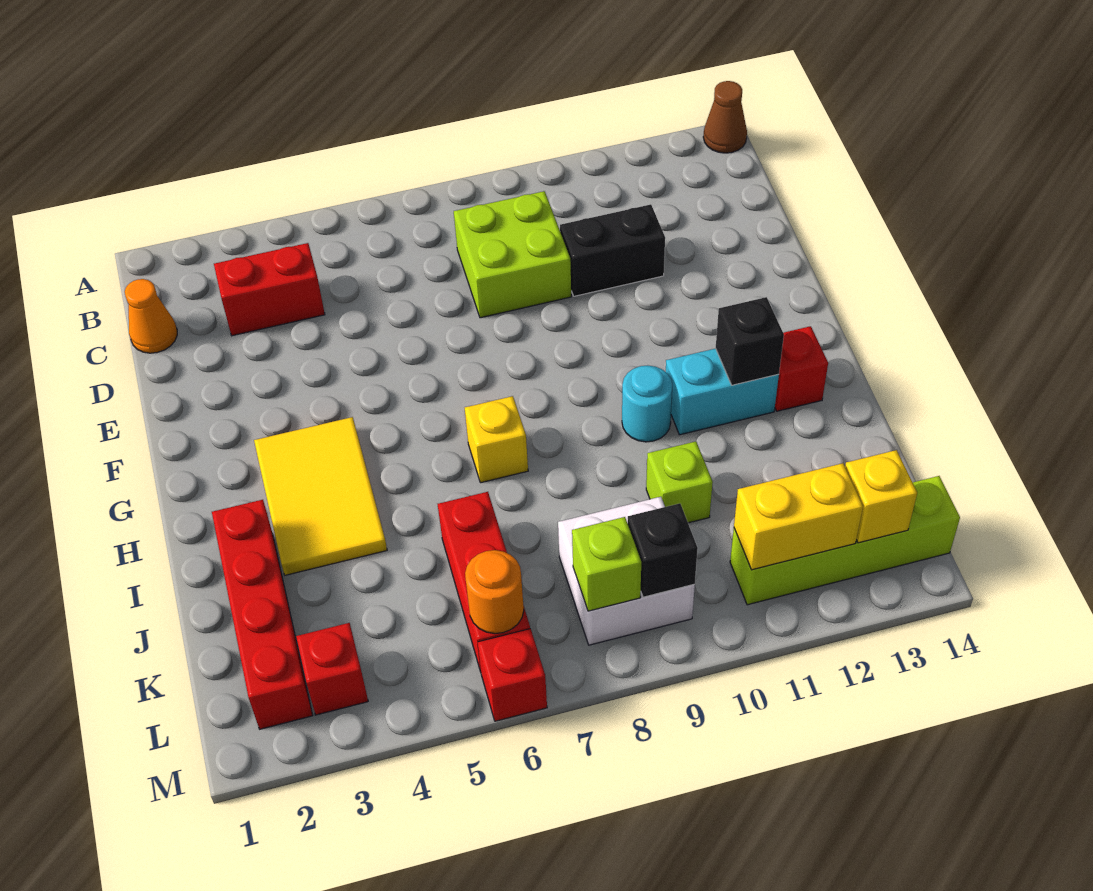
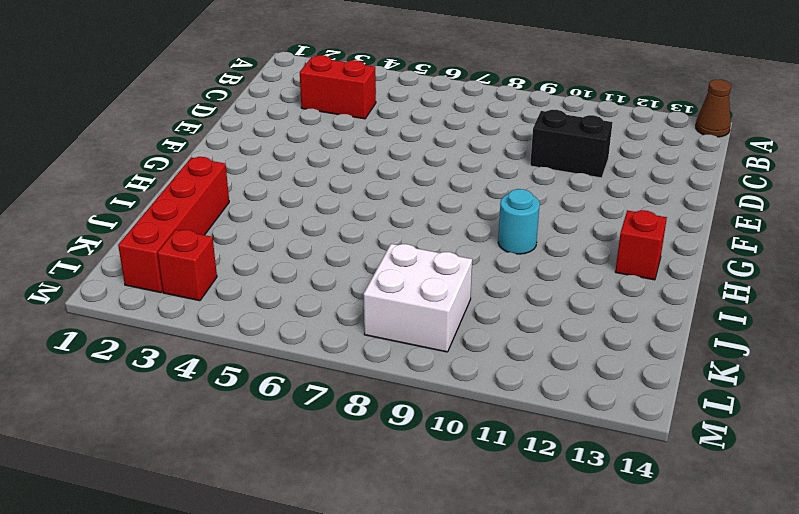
none -> orange cone C1 level 1
none -> lime brick C8:D9 level 1
none -> yellow tile G3:I4 level 1

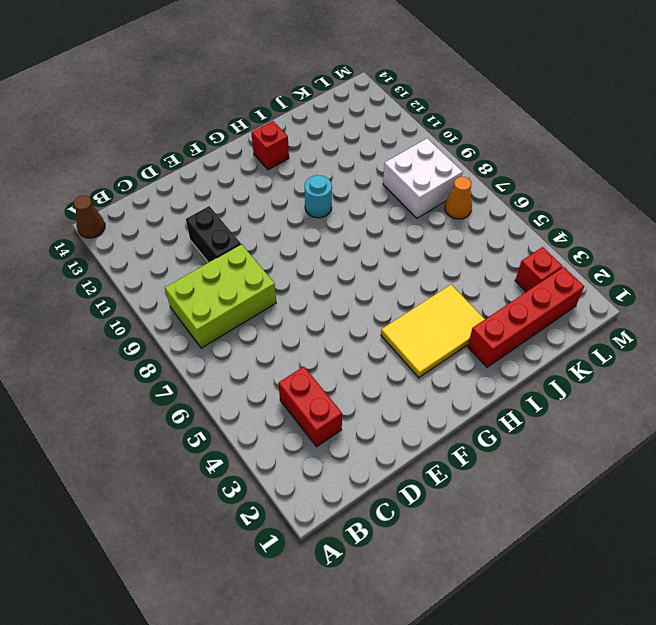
lime brick B8:D9 level 1 -> lime brick C8:D9 level 1
orange cone L7 level 1 -> orange cone C1 level 1
none -> yellow brick H7 level 1
none -> cyan brick H11:H12 level 1
none -> red brick J6:L6 level 1

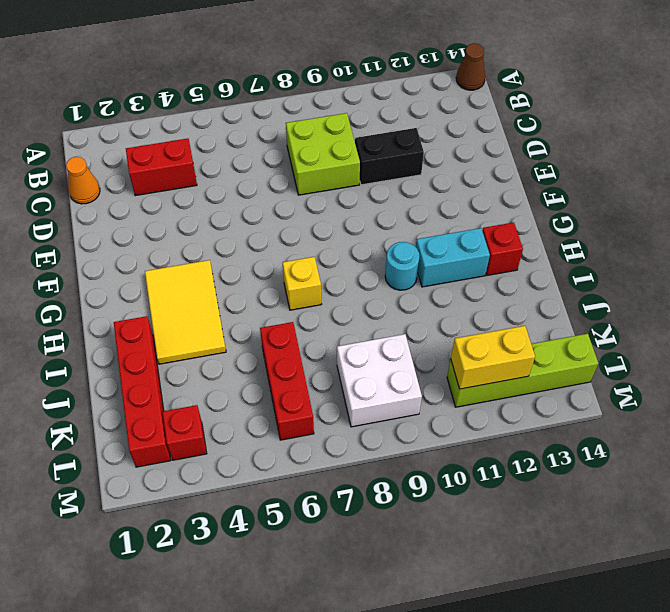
none -> lime brick J10 level 1
none -> red brick M6 level 1
none -> black brick H12 level 2

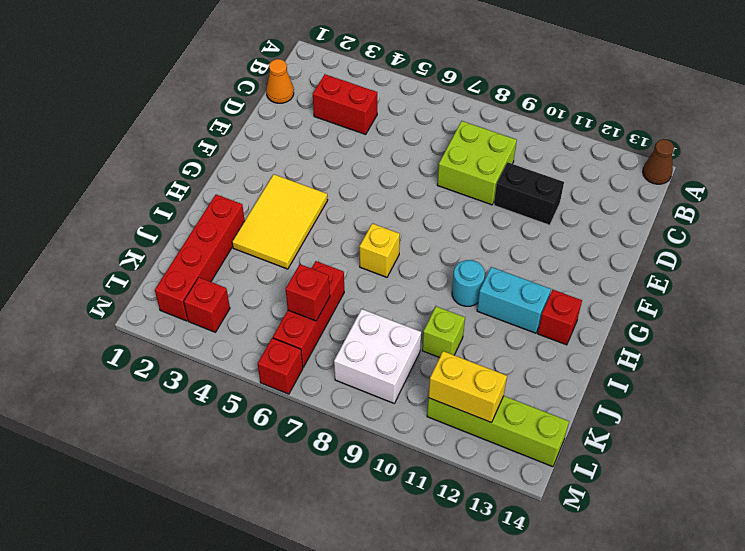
red brick K6 level 2 -> none
none -> black brick H12 level 2
none -> orange round brick L6 level 2
none -> lime brick L8 level 2

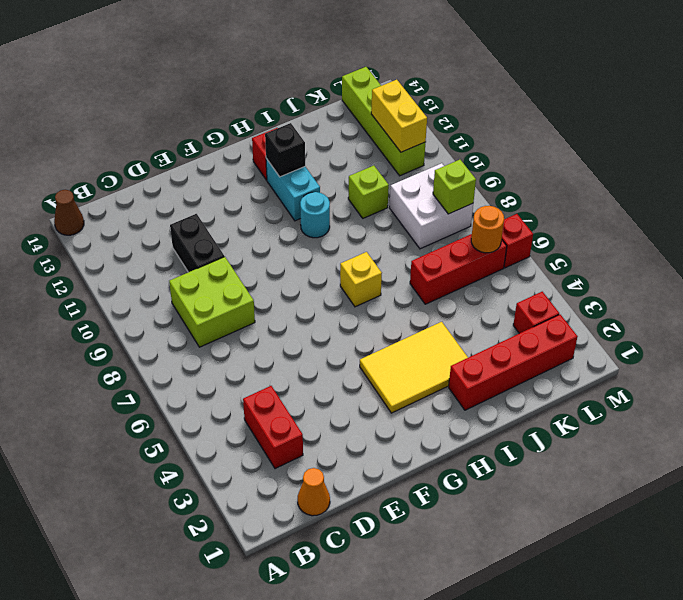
none -> black brick L9 level 2
none -> yellow brick L13 level 2

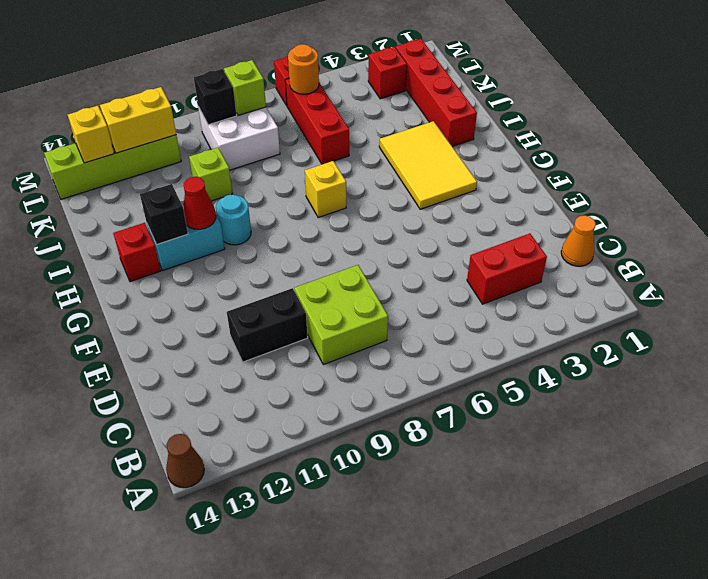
red cone H11 level 2 -> none

